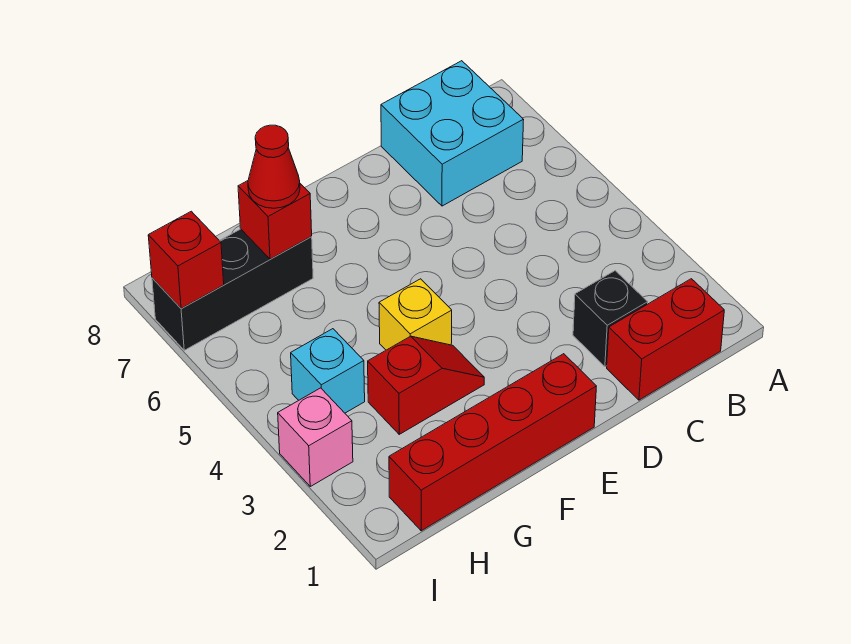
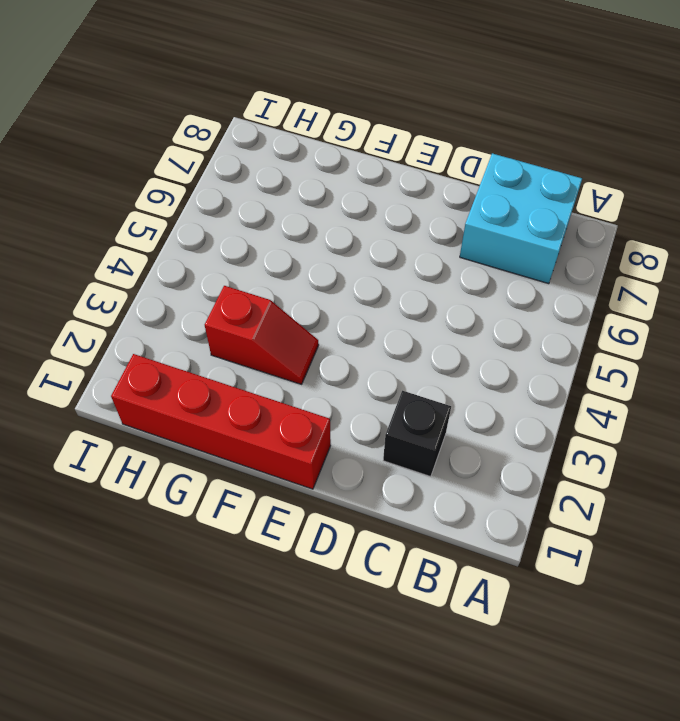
none -> red brick B1:C1 level 1
none -> yellow brick F4 level 1
none -> black brick G7:I7 level 1

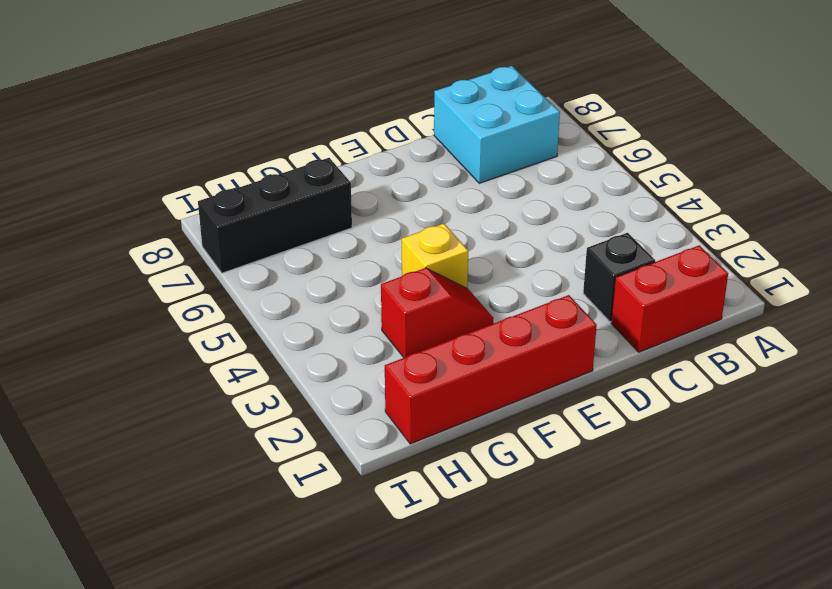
none -> cyan brick H4 level 1
none -> pink brick I3 level 1
none -> red brick G7 level 2

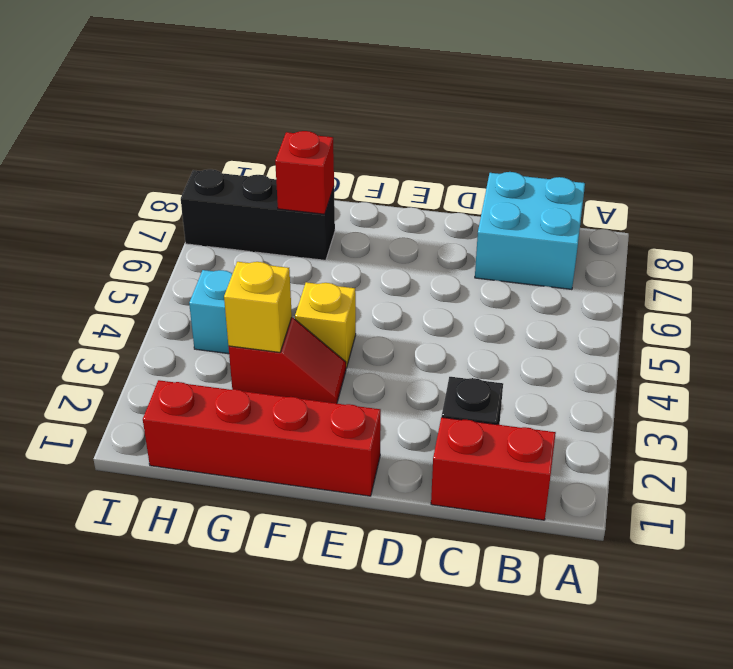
yellow brick G3 level 2 -> none
none -> pink brick I3 level 1
none -> red brick I7 level 2
none -> red cone G7 level 3

